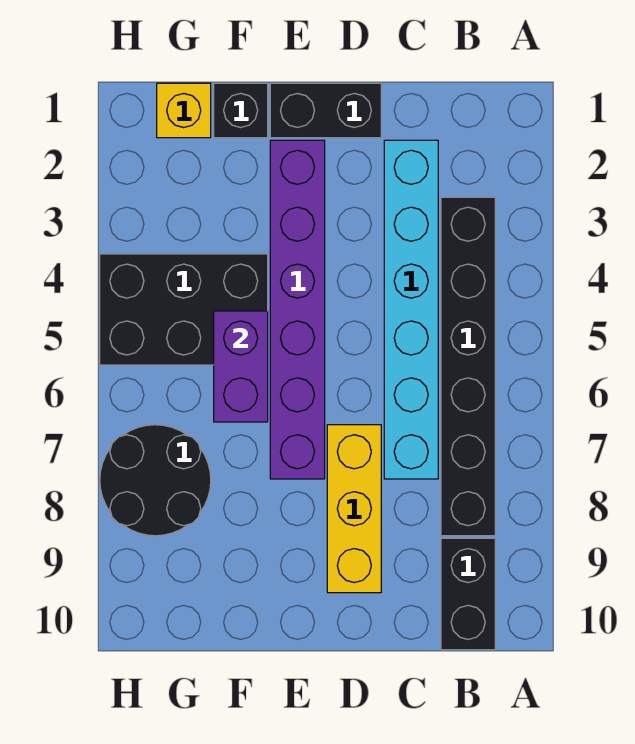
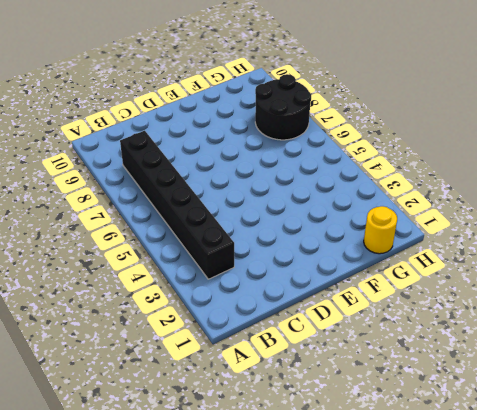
yellow round brick G1 level 1 -> yellow brick G1 level 1
none -> black brick B9:B10 level 1
none -> cyan brick C2:C7 level 1

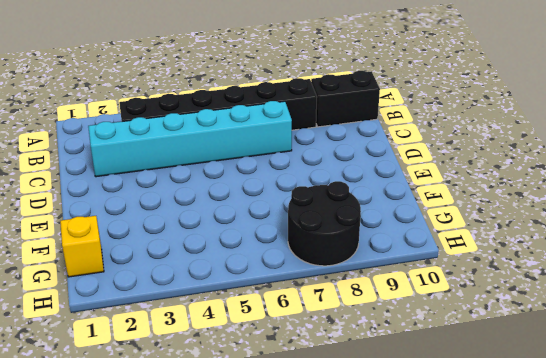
none -> black brick D1:E1 level 1
none -> yellow brick D7:D9 level 1

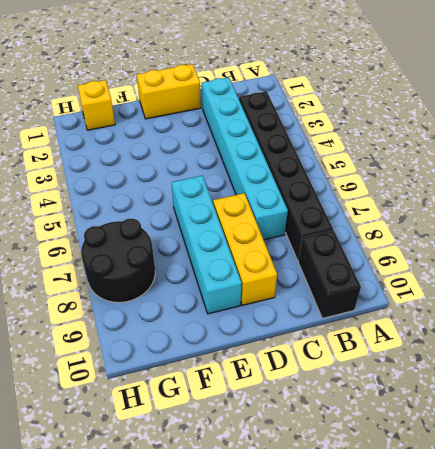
yellow brick D1:E1 level 1 -> black brick D1:E1 level 1
cyan brick E6:E9 level 1 -> purple brick E2:E7 level 1
none -> black brick F1 level 1
none -> black brick F4:H5 level 1

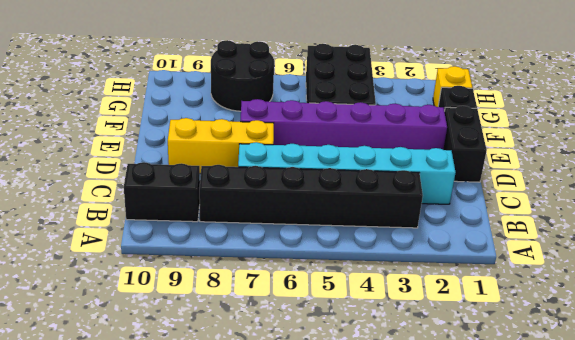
none -> purple brick F5:F6 level 2

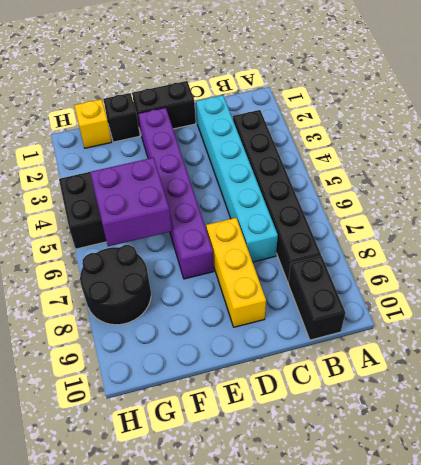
purple brick F5:G6 level 2 -> purple brick F5:F6 level 2

